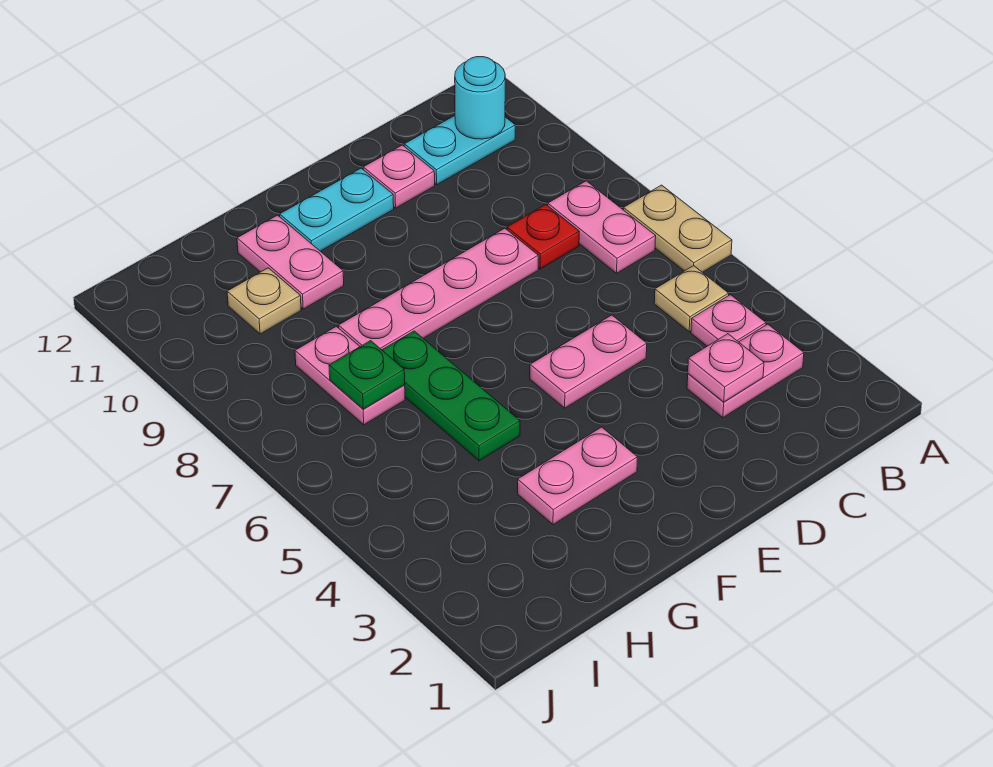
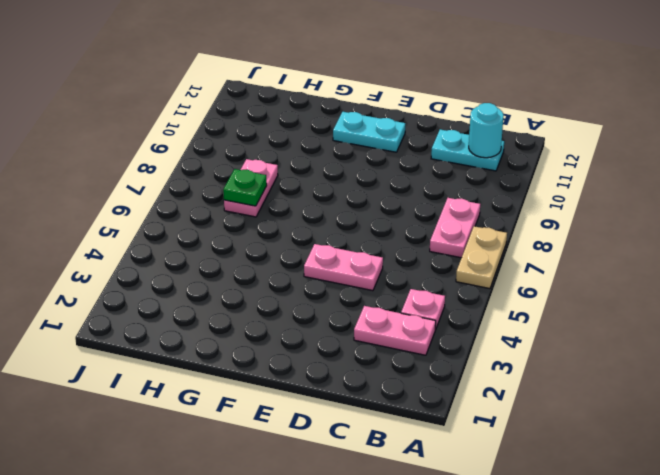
none -> tan plate B5 level 1
none -> red plate C8 level 1
none -> pink plate D8:G8 level 1

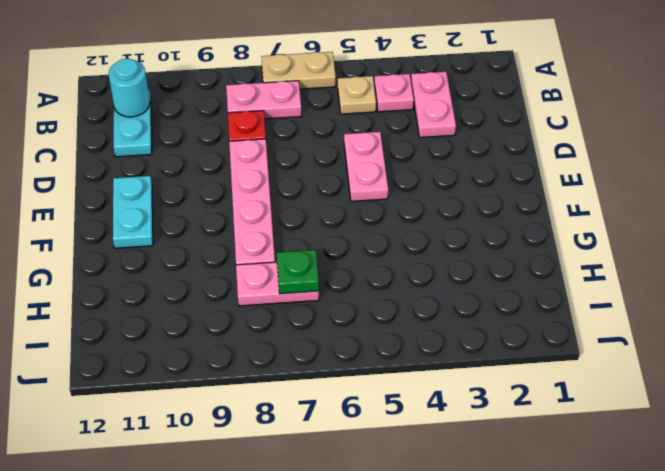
none -> pink plate D11 level 1
none -> pink plate F3:G3 level 1
none -> green plate G5:G7 level 1

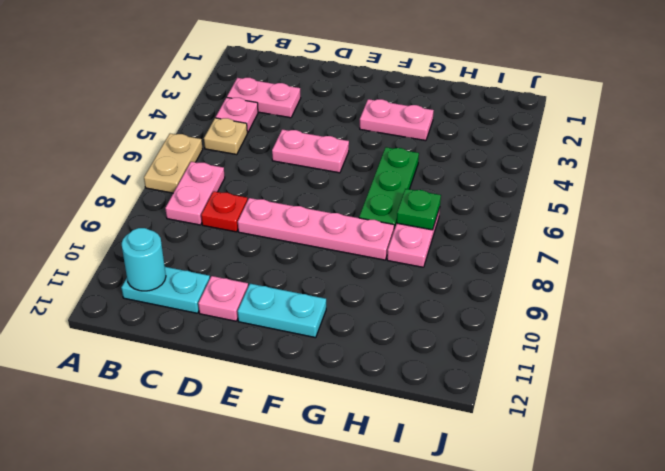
none -> pink plate G10:G11 level 1
none -> tan plate H10 level 1
none -> pink plate C3 level 2

